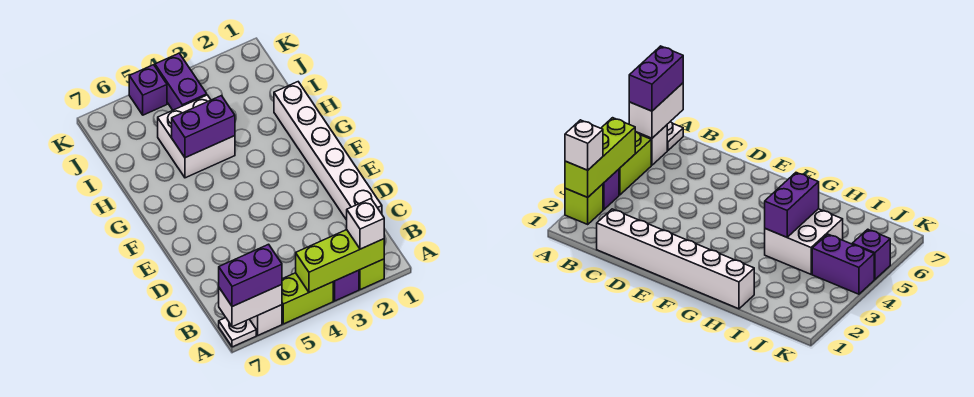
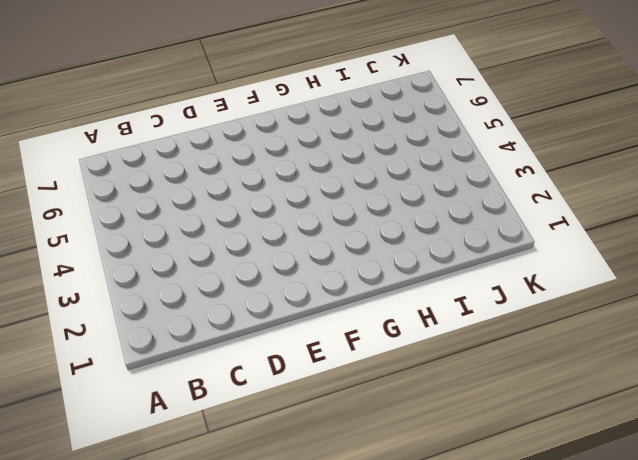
none -> lime brick A2 level 1
none -> purple brick A3 level 1
none -> lime brick A4:A5 level 1

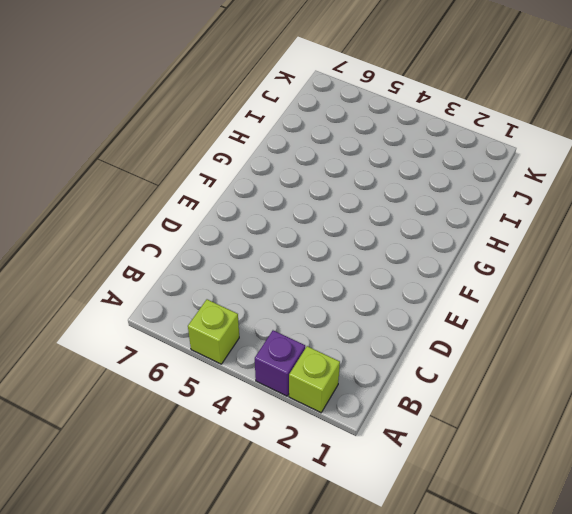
lime brick A5 level 1 -> lime brick A4:A5 level 1
none -> white brick A6 level 1
none -> white plate A7 level 1
none -> white brick C1:H1 level 1

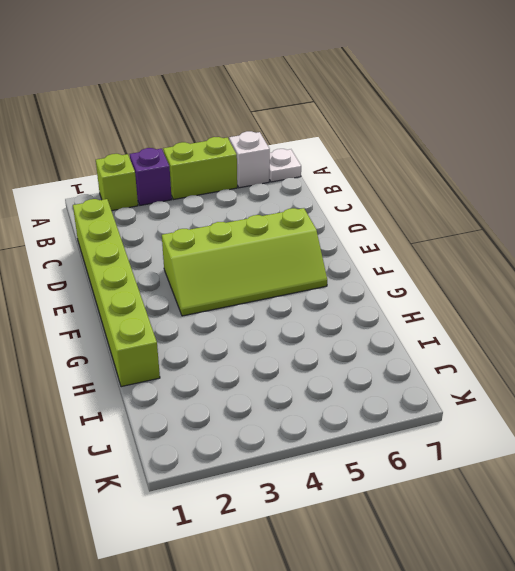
lime brick C1:H1 level 1 -> white brick C1:H1 level 1
lime slope E3:F6 level 1 top E -> none
none -> white brick H4:I5 level 1
none -> purple brick J4:K4 level 1
none -> purple brick K5 level 1

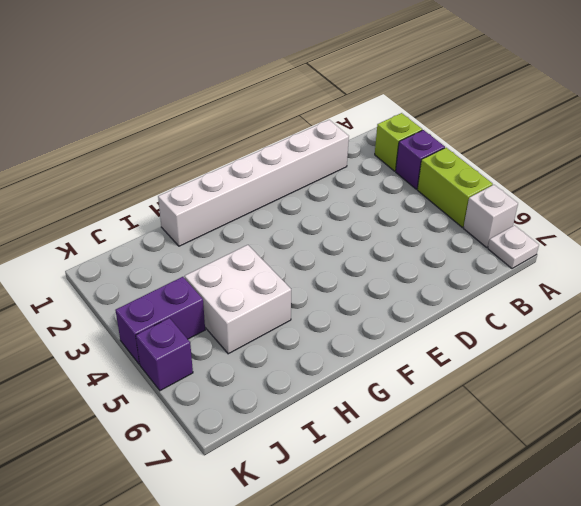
none -> lime brick A2:A4 level 2
none -> white brick A6:A7 level 2
none -> purple brick H4:H5 level 2

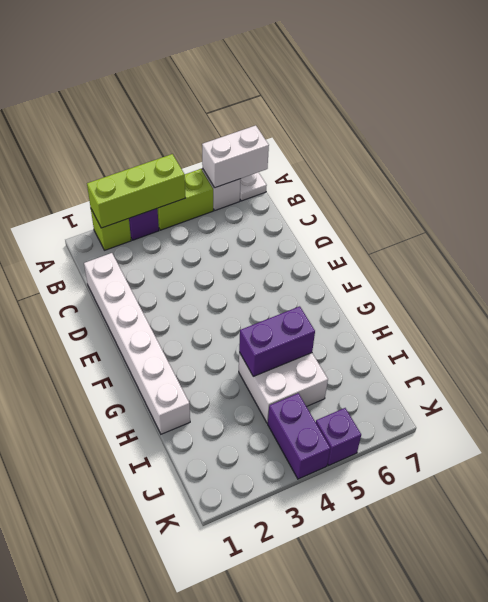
none -> white brick A2 level 3
none -> purple brick A6:A7 level 3

